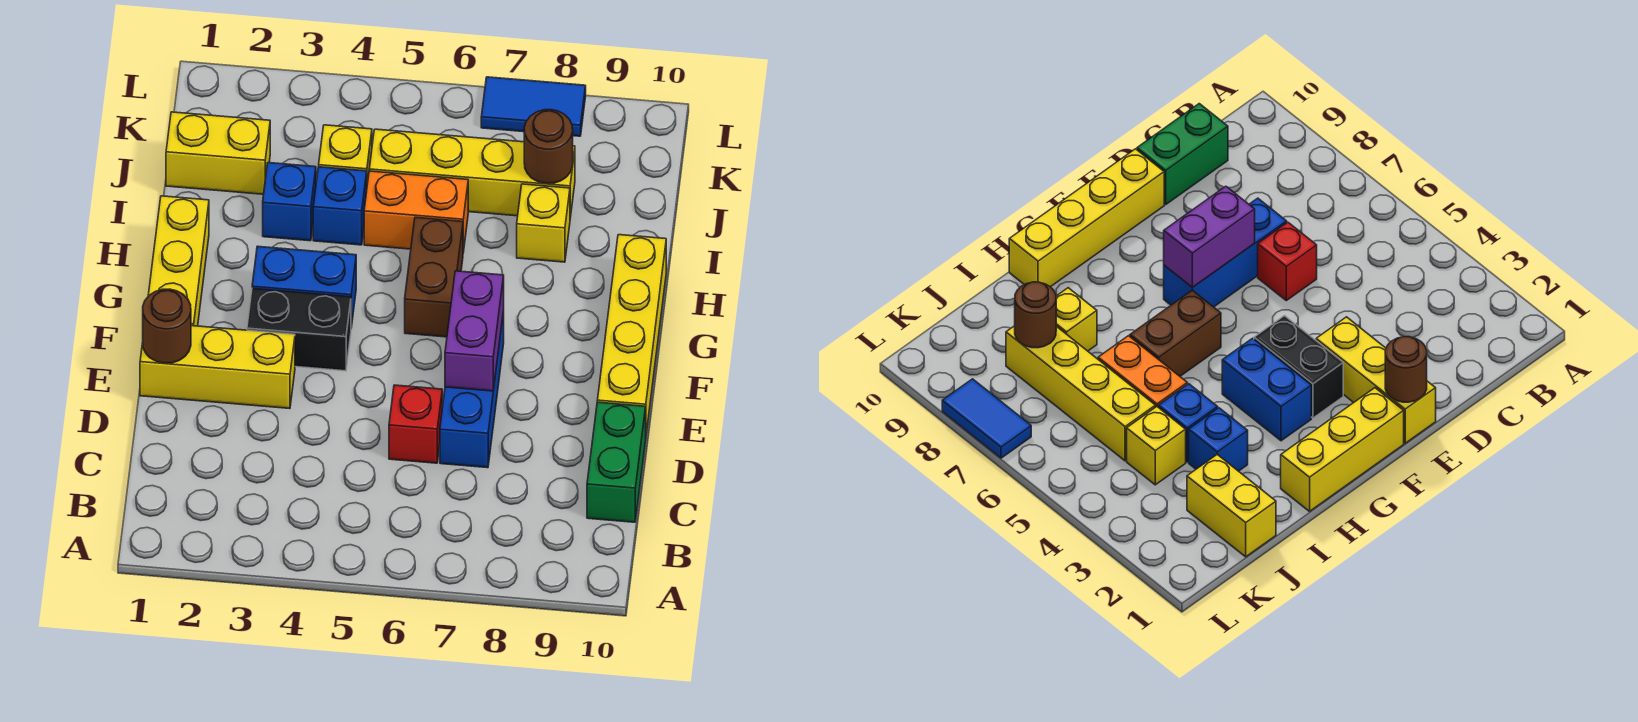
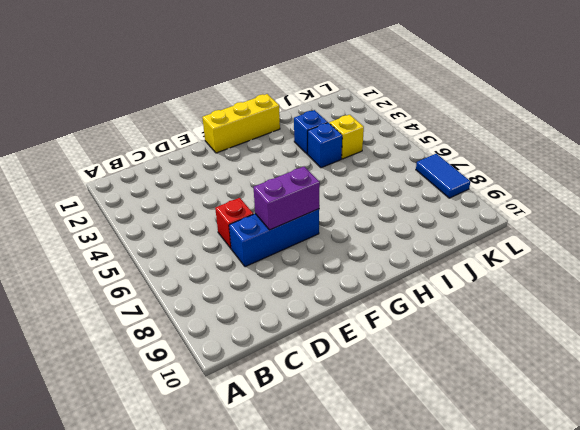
none -> green brick C10:D10 level 1
none -> yellow brick E1:E3 level 1
none -> yellow brick E10:H10 level 1

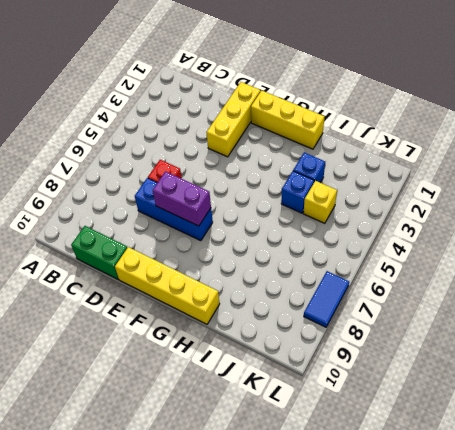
none -> black brick F3:F4 level 1
none -> blue brick G3:G4 level 1
none -> brown brick G6:H6 level 1

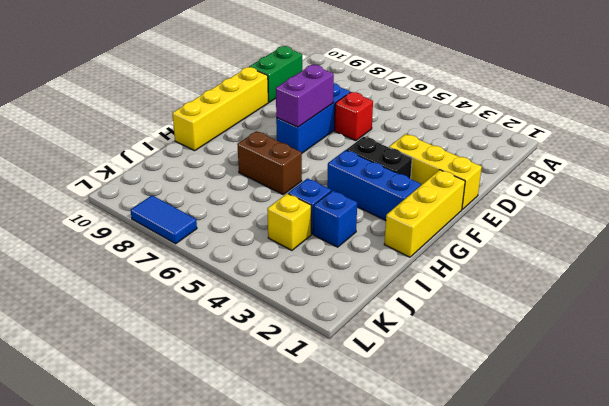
blue brick G2:G4 level 1 -> blue brick G3:G4 level 1
brown brick H6:H7 level 1 -> brown brick G6:H6 level 1
none -> orange brick I5:I6 level 1
none -> yellow brick I8 level 1
none -> yellow brick J1:J2 level 1

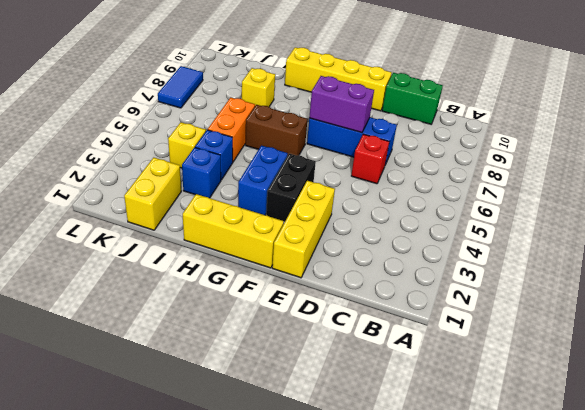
none -> yellow brick J5:J8 level 1
none -> brown round brick E1 level 2
none -> brown round brick J8 level 2

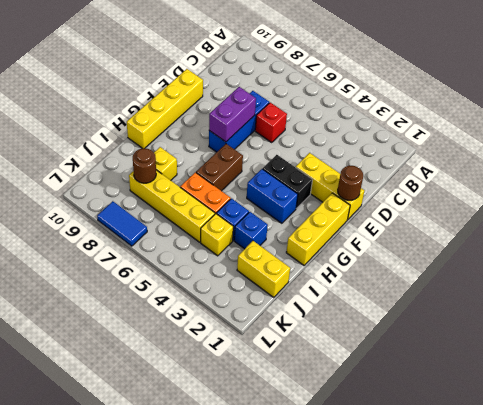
none -> green brick C10:D10 level 1

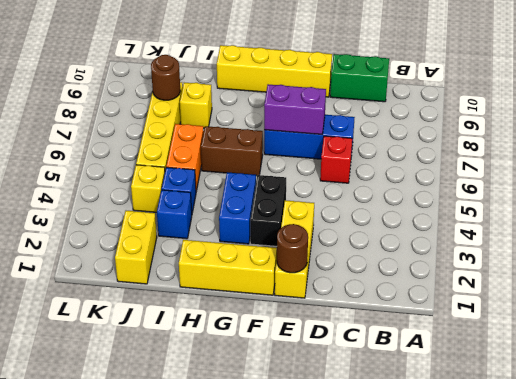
none -> blue tile L7:L8 level 1

